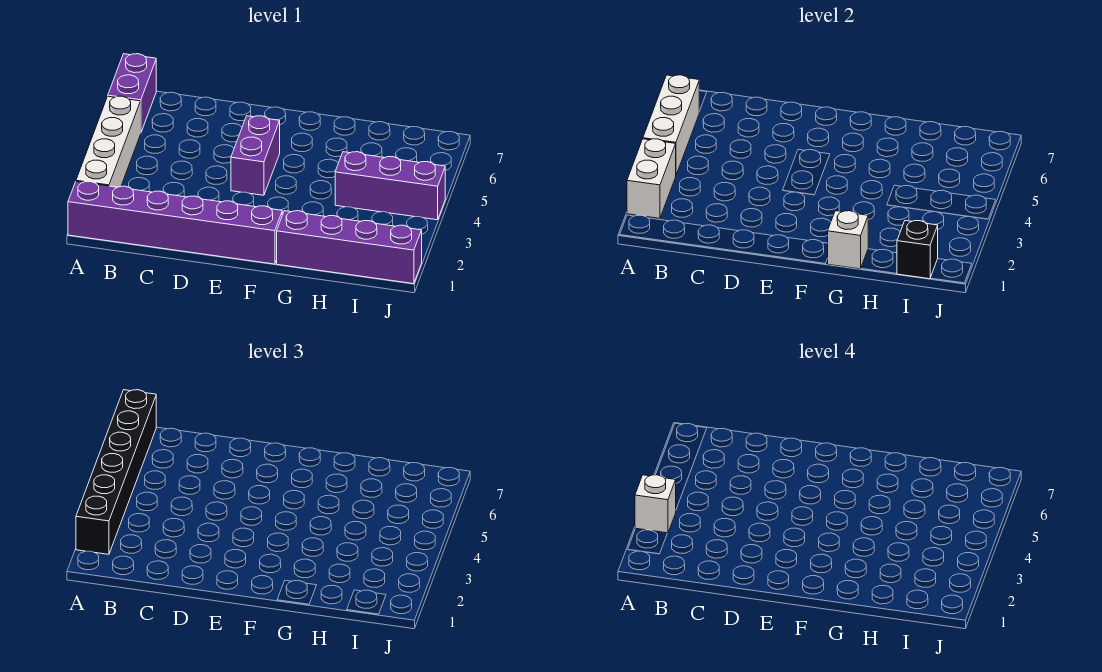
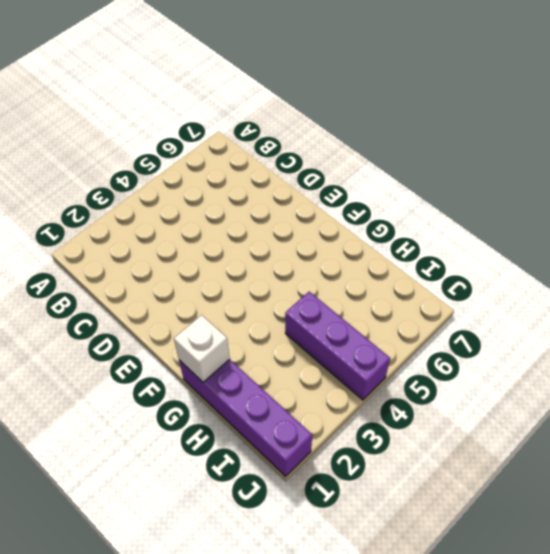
none -> purple brick A1:F1 level 1
none -> white brick A2:A5 level 1
none -> purple brick A6:A7 level 1

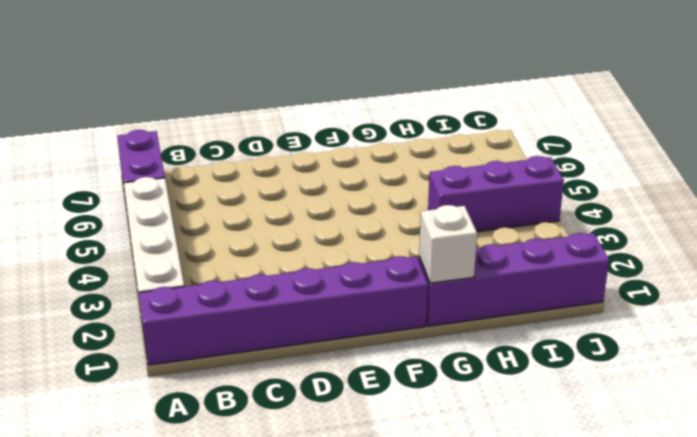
none -> purple brick E4:E5 level 1
none -> white brick A2:A3 level 2
none -> white brick A4:A6 level 2

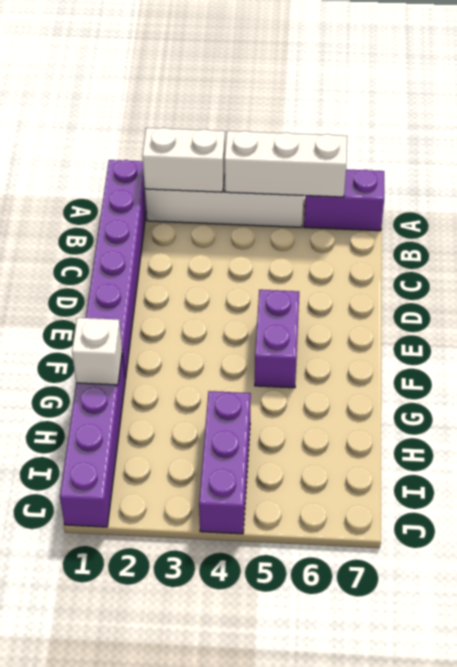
purple brick E5:F5 level 1 -> purple brick E4:E5 level 1
none -> black brick I1 level 2
none -> black brick A2:A7 level 3
none -> white brick A3 level 4

